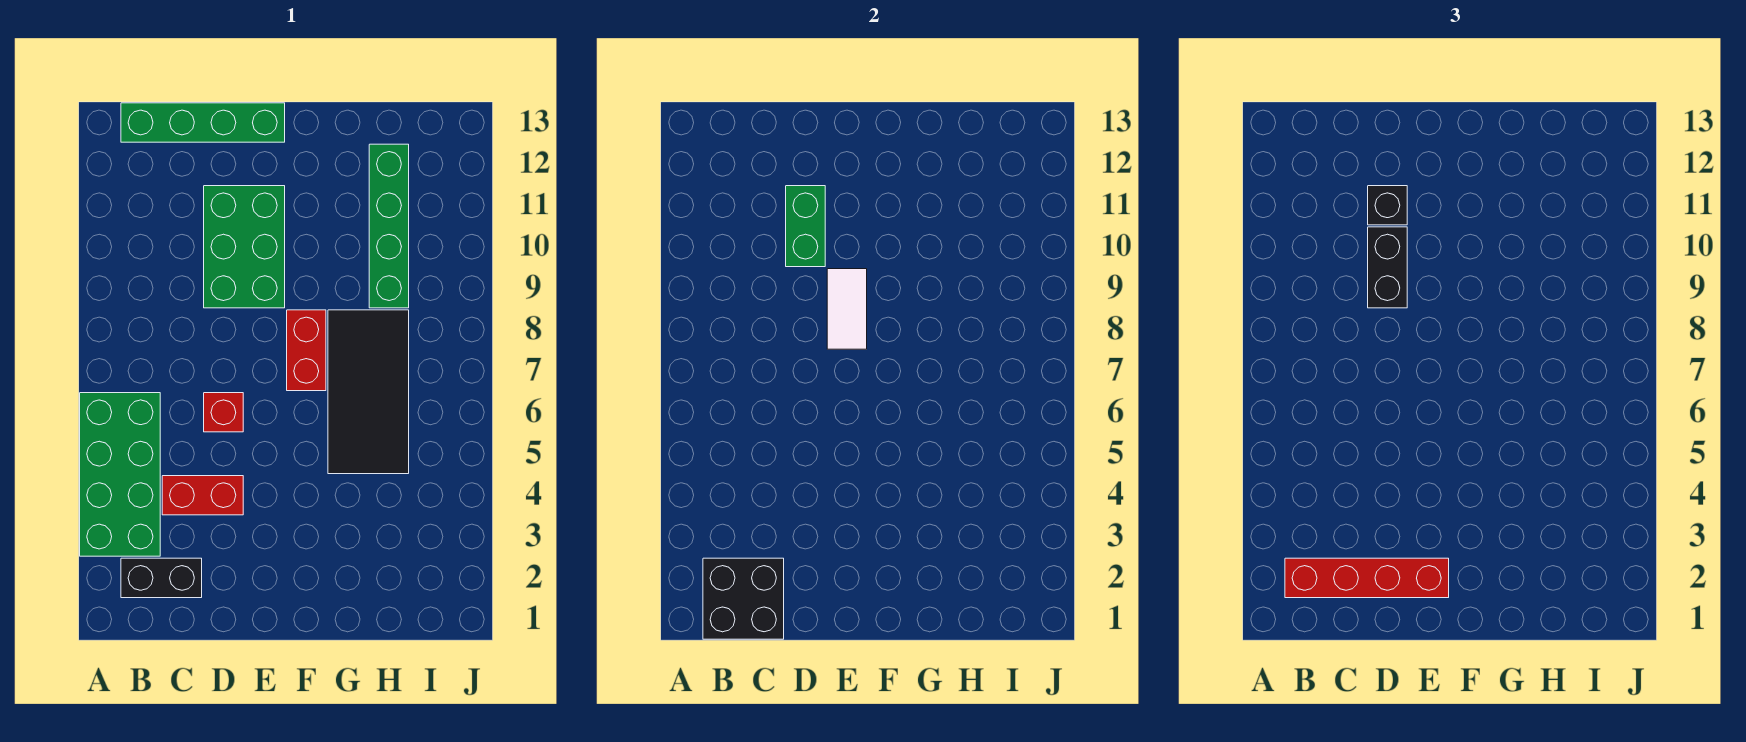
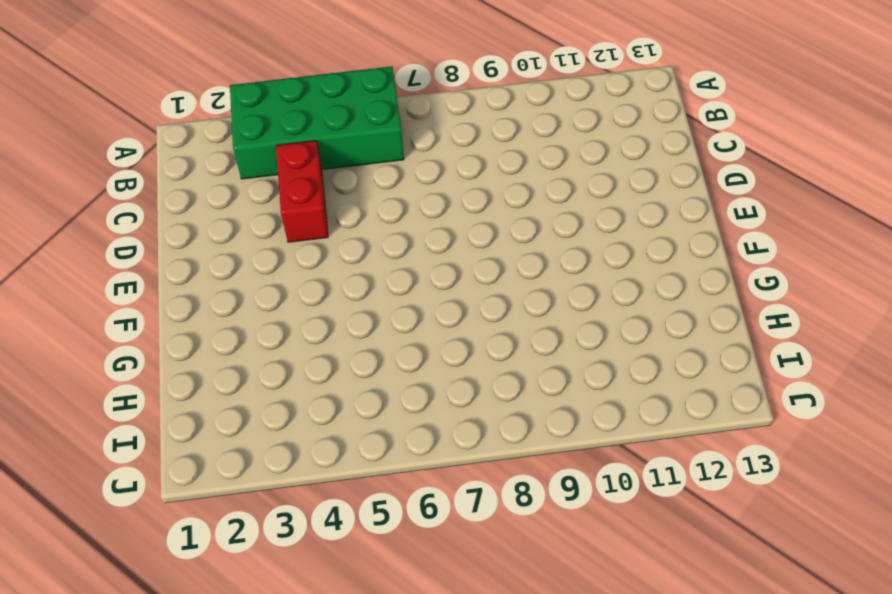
none -> black brick B2:C2 level 1
none -> green brick B13:E13 level 1
none -> red brick D6 level 1

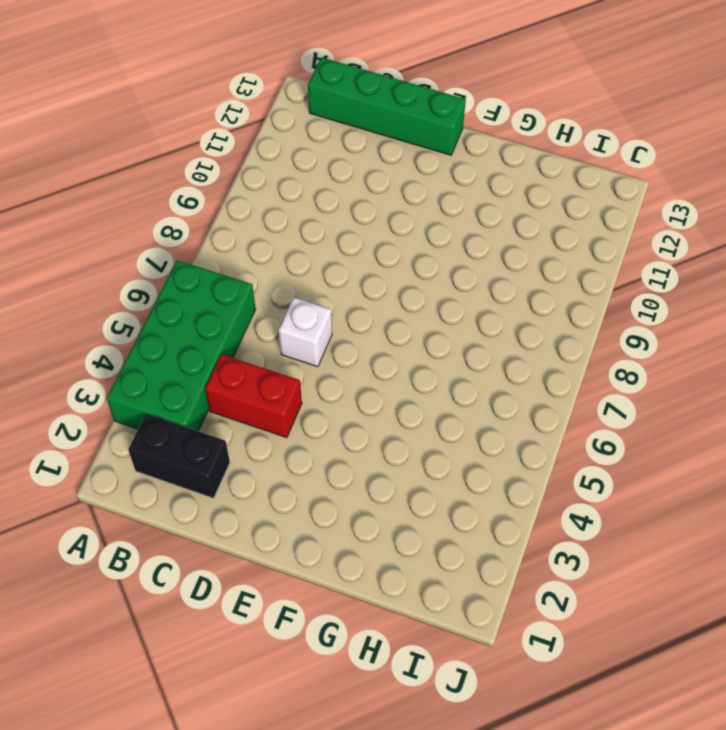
white brick D6 level 1 -> red brick D6 level 1
none -> green brick D9:E11 level 1
none -> red brick F7:F8 level 1
none -> black tile G5:H8 level 1

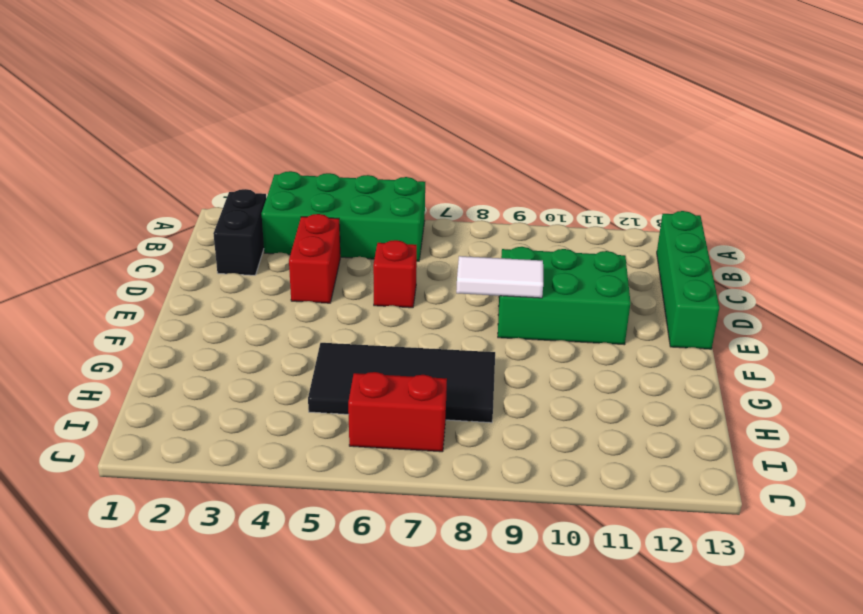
red brick I6:I7 level 1 -> red brick F7:F8 level 1
none -> green brick H9:H12 level 1
none -> black brick B1:C2 level 2
none -> green brick D10:D11 level 2

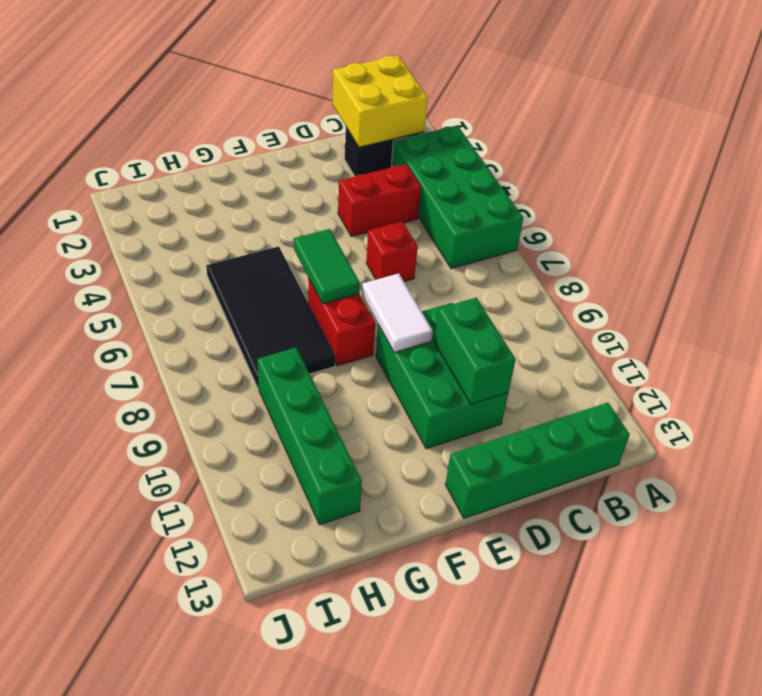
yellow brick B1:C2 level 2 -> black brick B1:C2 level 2
green tile F6:F7 level 2 -> none
none -> red brick B2:E2 level 3
none -> black brick D9:D10 level 3
none -> black brick D11 level 3

